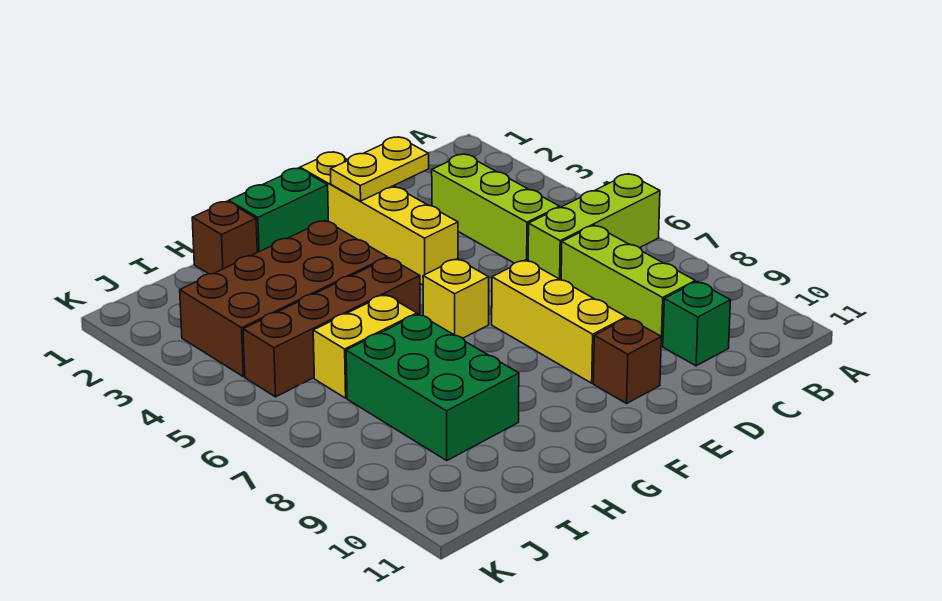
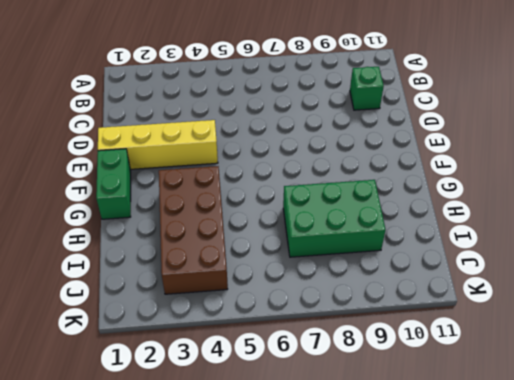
none -> lime brick A6:C6 level 1
none -> lime brick C3:C5 level 1
none -> lime brick C7:C9 level 1

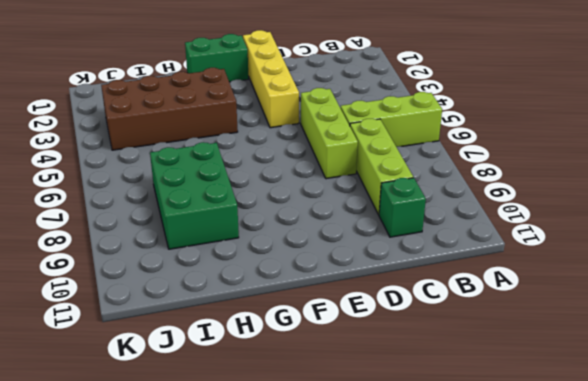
lime brick D5:D7 level 1 -> lime brick C3:C5 level 1
none -> yellow brick E7:E9 level 1
none -> brown brick E10 level 1
none -> yellow brick F6 level 1

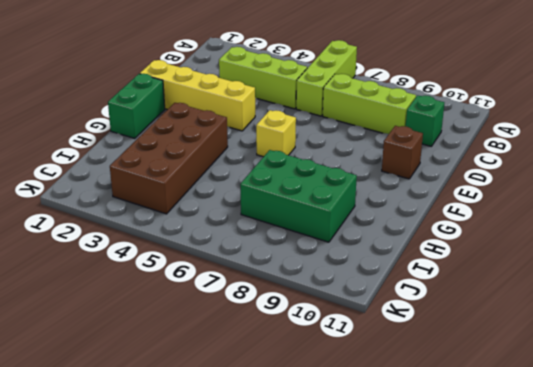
none -> yellow brick E7:E9 level 1
none -> brown brick G5:J5 level 1
none -> brown brick H1 level 1

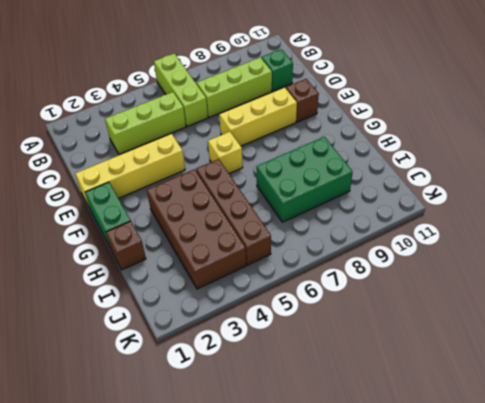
none -> yellow brick H6:I6 level 1
none -> yellow plate D2:E2 level 2

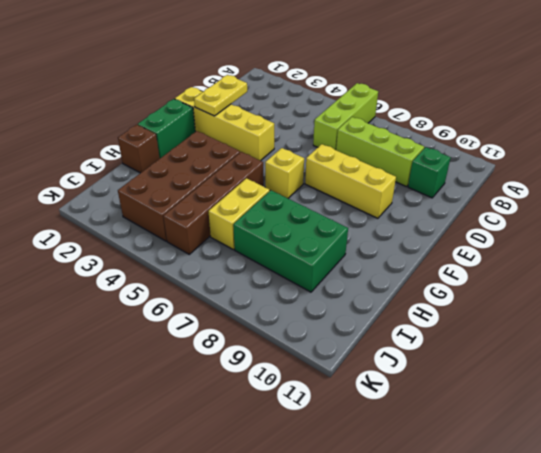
none -> lime brick C3:C5 level 1
none -> brown brick E10 level 1

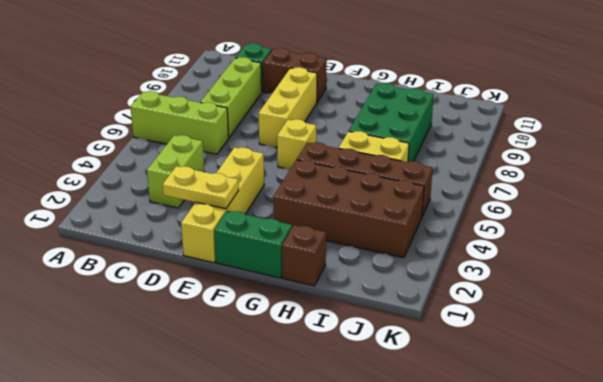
lime brick C3:C4 level 1 -> lime brick C3:C5 level 1
brown brick D10:E10 level 1 -> brown brick E10 level 1

